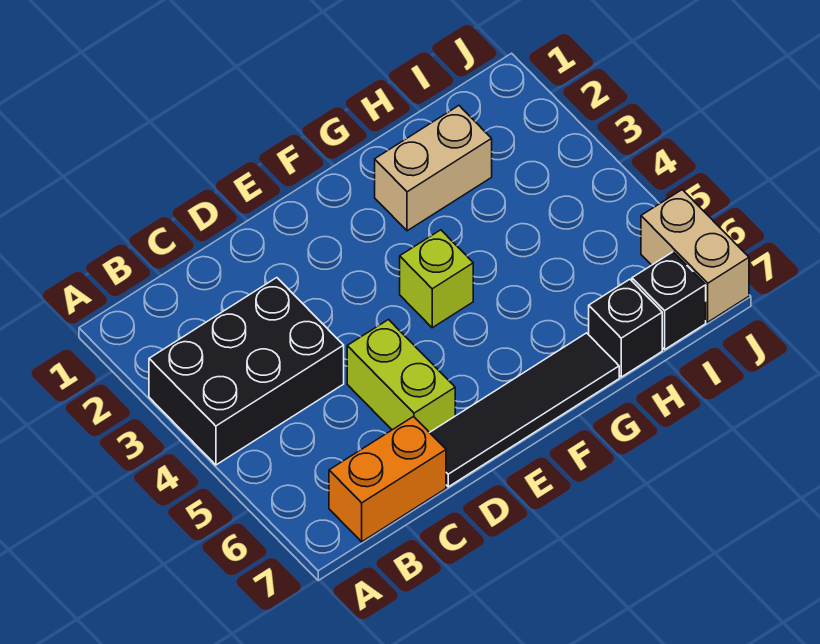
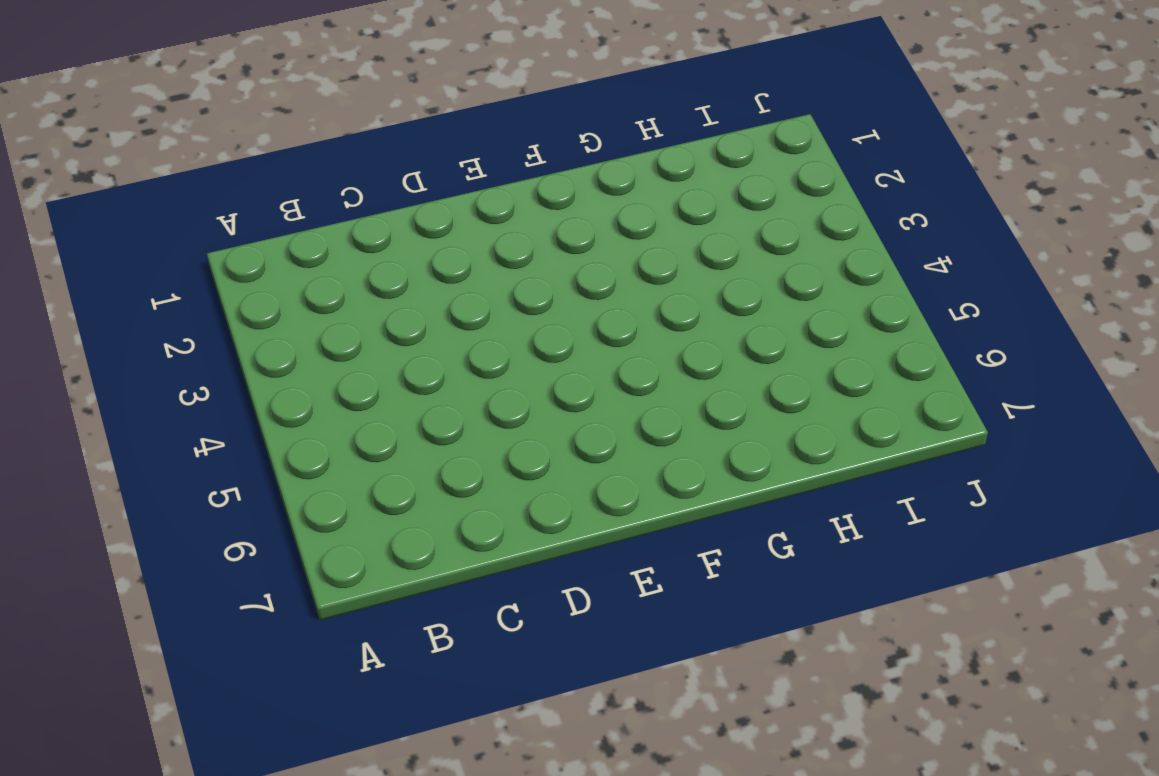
none -> black brick A3:C4 level 1
none -> orange brick B7:C7 level 1

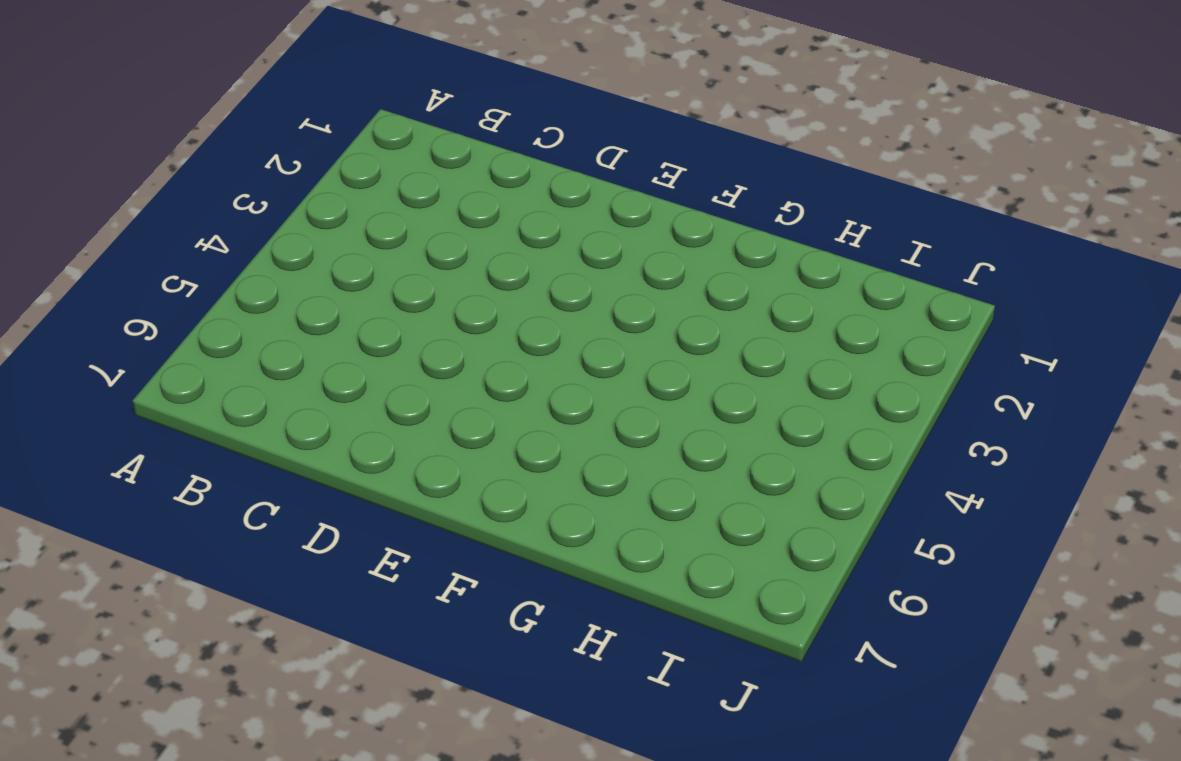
none -> black brick A3:C4 level 1
none -> orange brick B7:C7 level 1

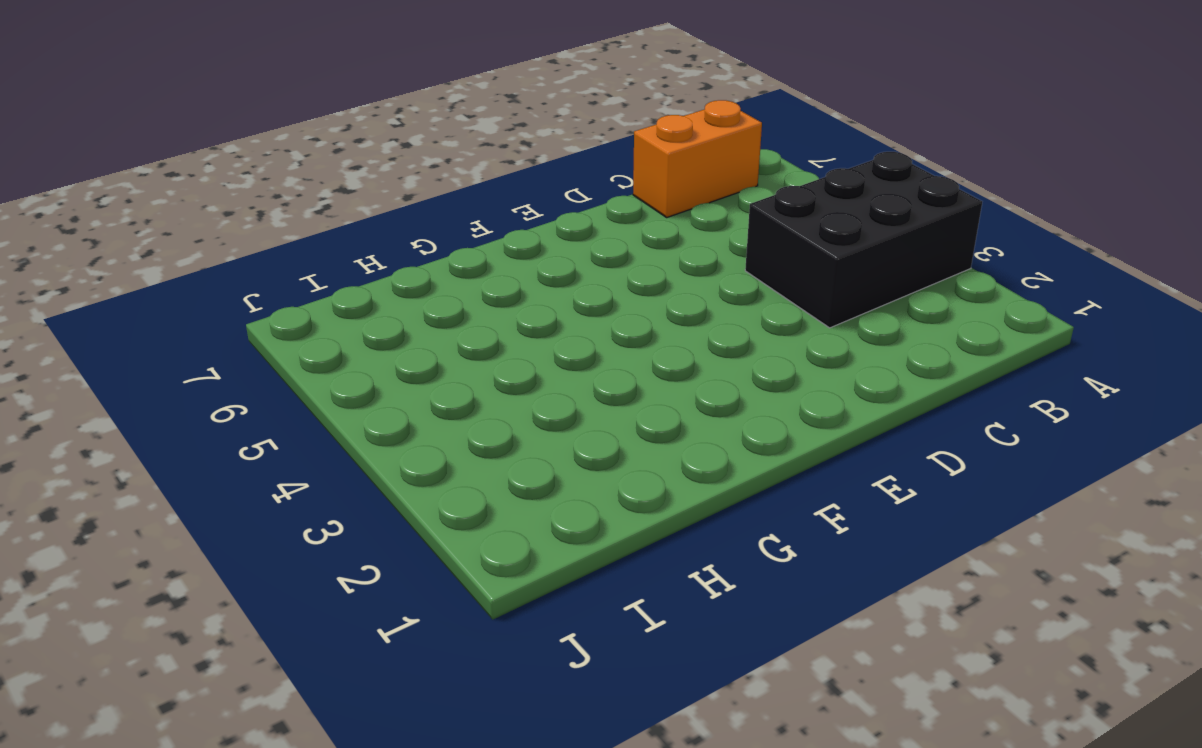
none -> lime brick D5:D6 level 1
none -> black tile D7:G7 level 1

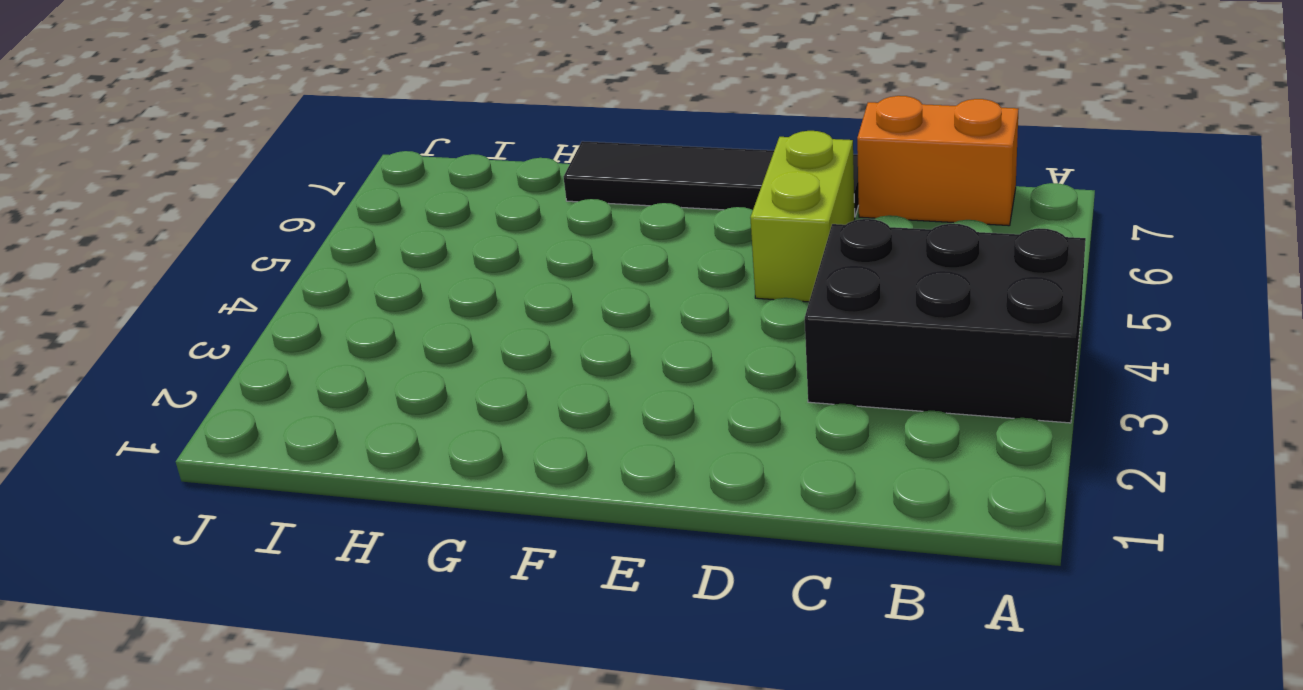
none -> lime brick F4 level 1
none -> tan brick G2:H2 level 1

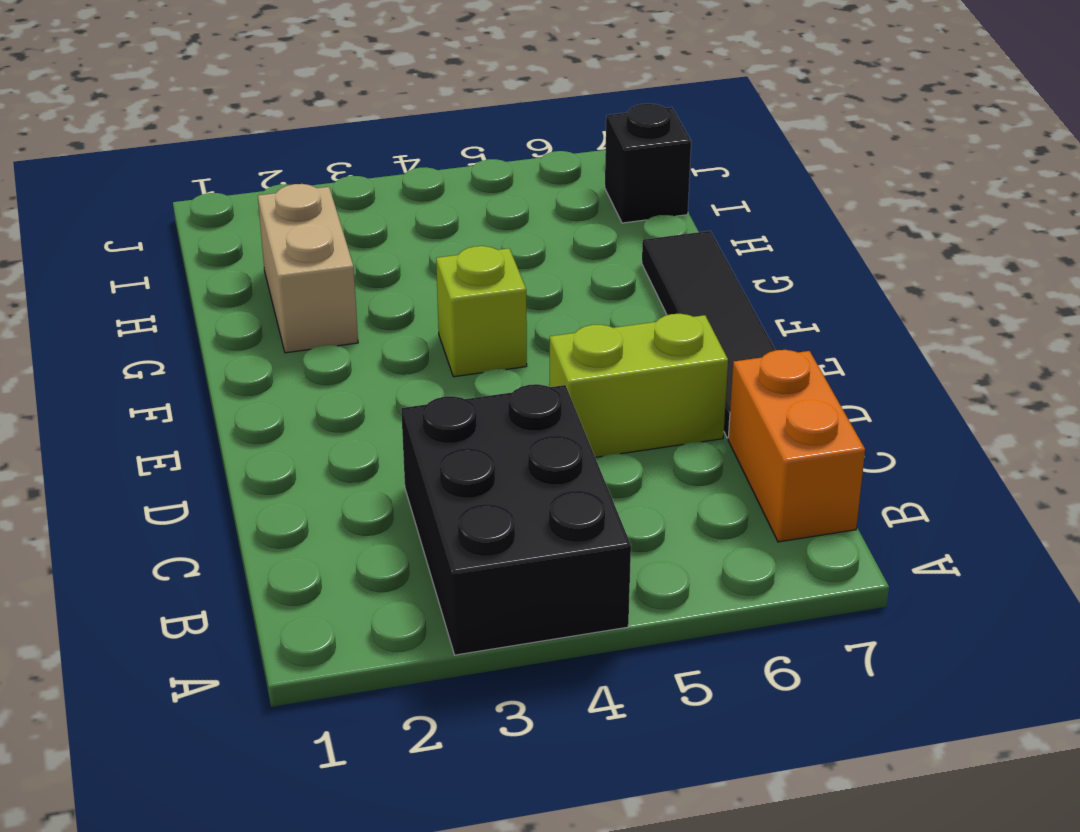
none -> black brick H7 level 1
none -> tan brick J6:J7 level 1

